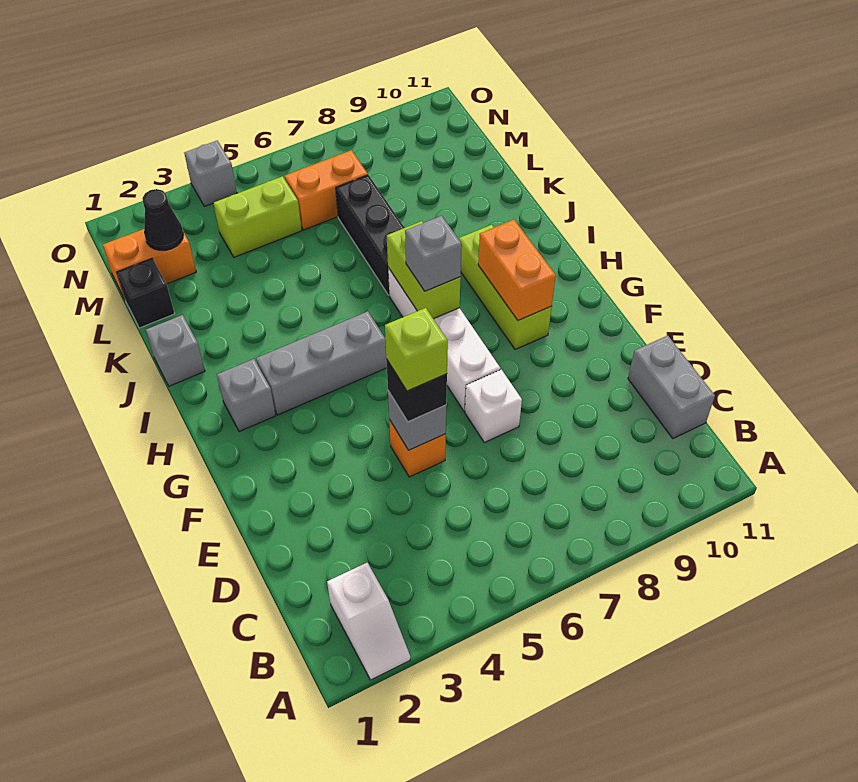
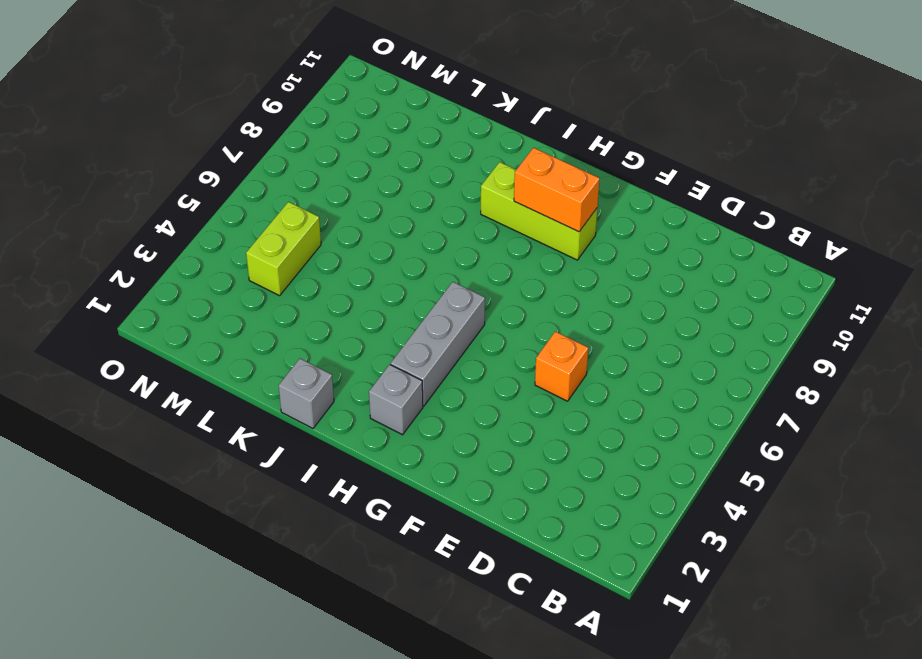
none -> white slope A2:B2 level 1 top B
none -> grey brick C11:D11 level 1
none -> white brick E7 level 1

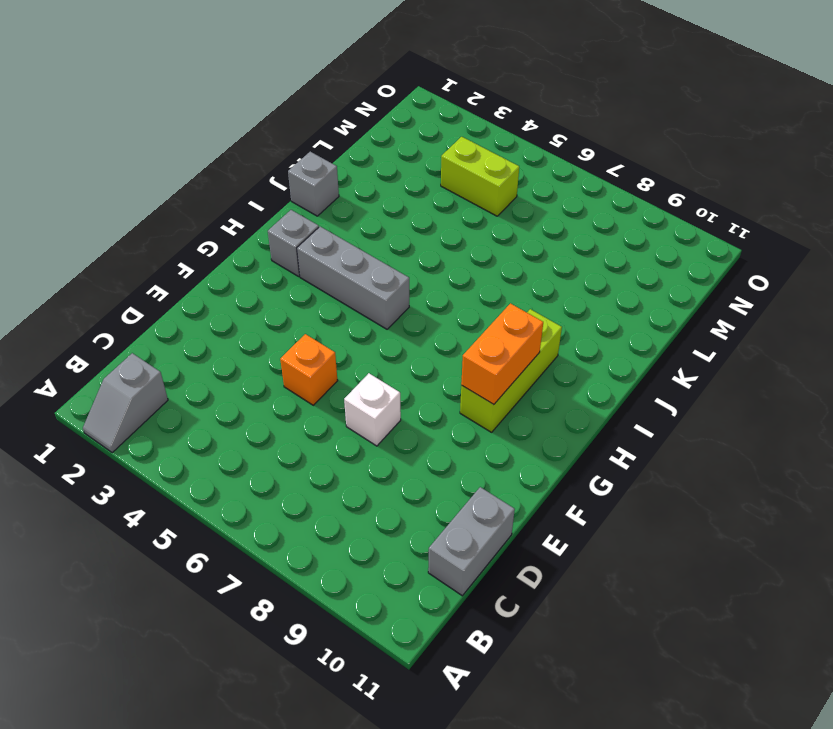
grey slope A2:B2 level 1 top B -> white slope A2:B2 level 1 top B
none -> white brick F7:I7 level 1
none -> black brick J7:L7 level 1
none -> black brick L1 level 1

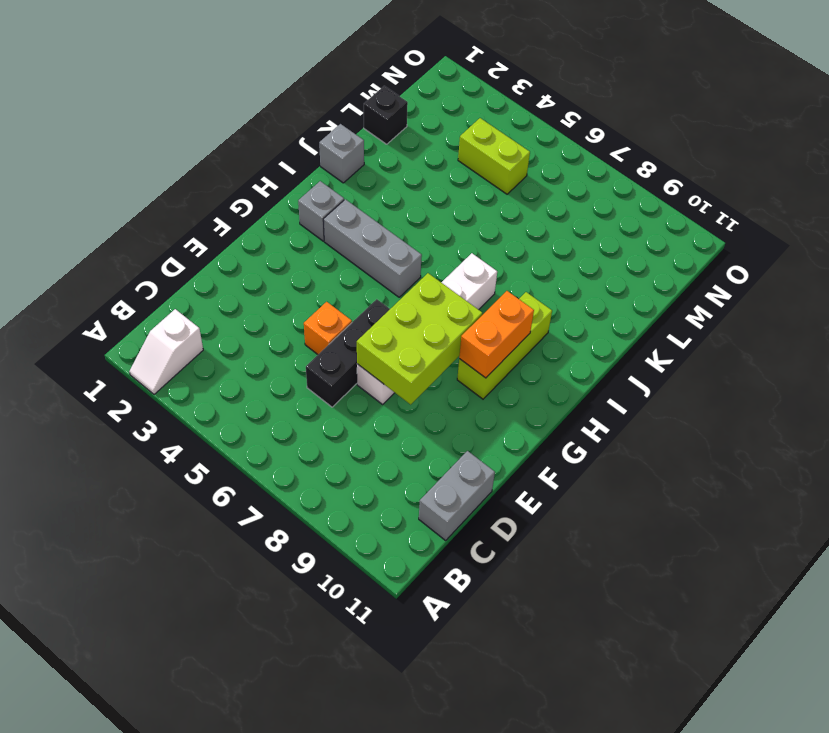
black brick D6:F6 level 1 -> black brick J7:L7 level 1
lime brick E7:G8 level 2 -> none
none -> orange brick M1:M2 level 1
none -> orange brick M6:M7 level 1
none -> grey brick O4 level 1

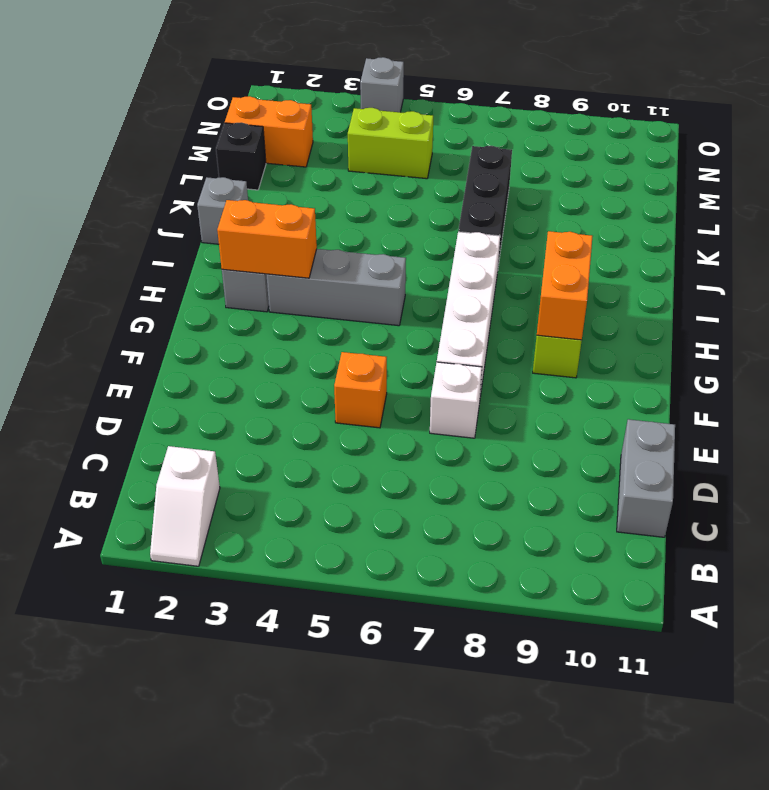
orange brick H2:H3 level 2 -> orange brick M6:M7 level 1
none -> grey brick E5 level 2
none -> lime brick H7:I7 level 2
none -> black cone M2 level 2

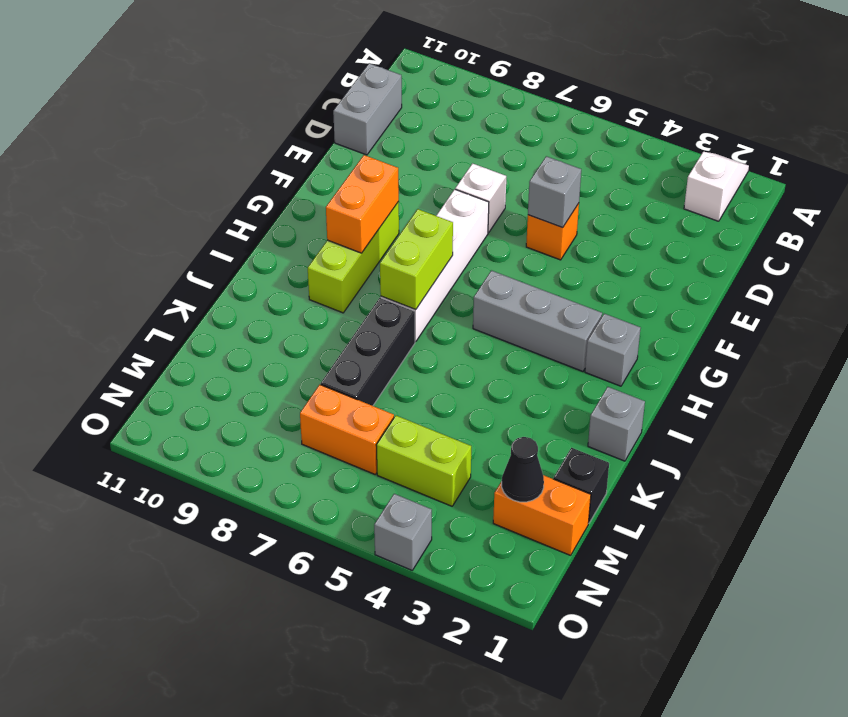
none -> black brick E5 level 3
none -> grey brick H7 level 3
none -> lime brick E5 level 4

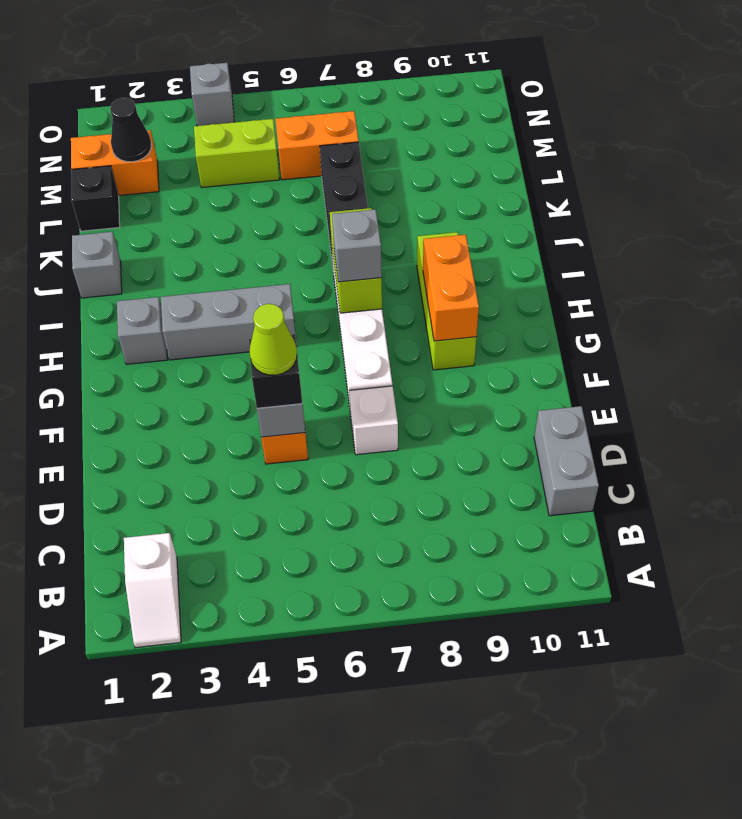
lime cone E5 level 4 -> lime brick E5 level 4

